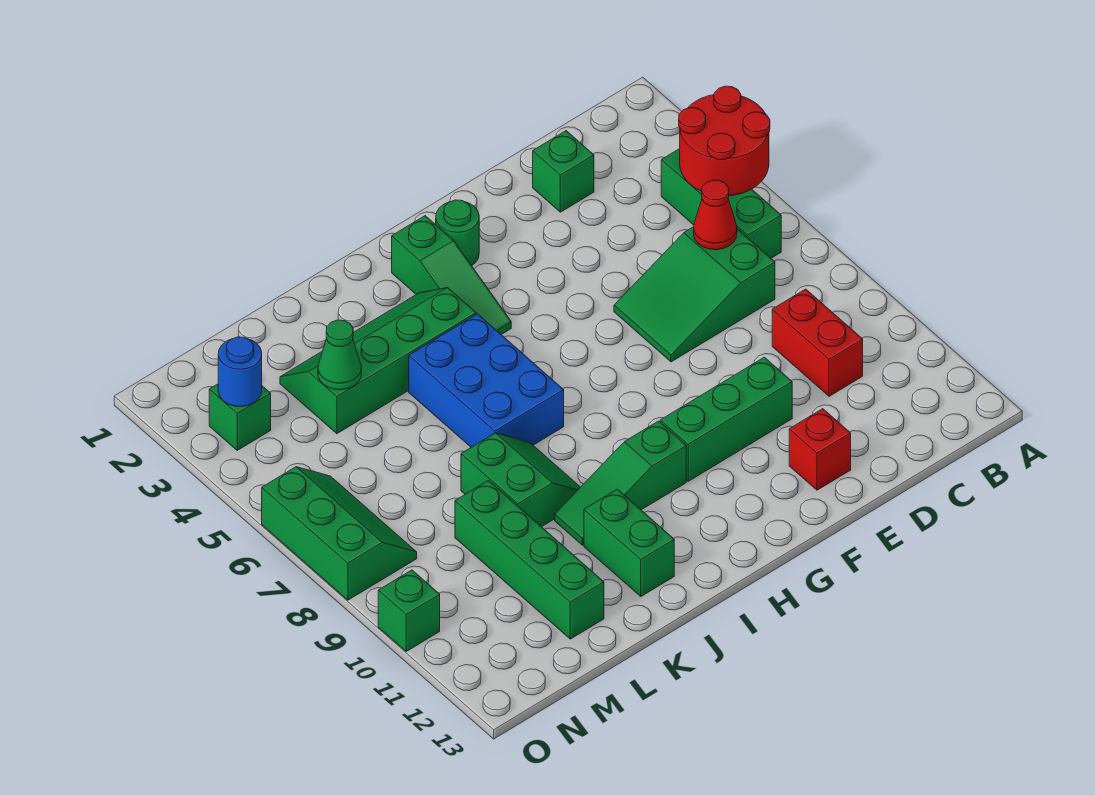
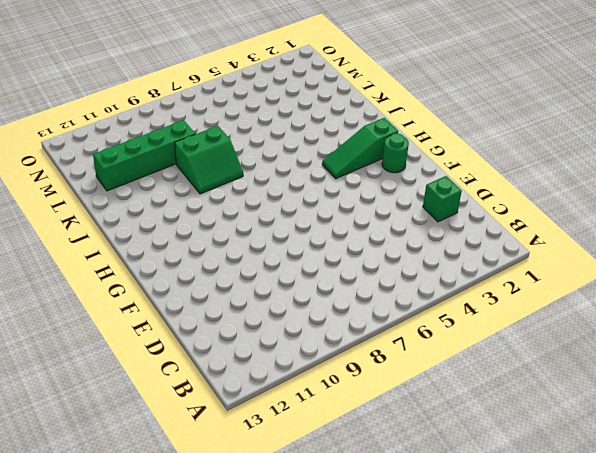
none -> green brick B4:B6 level 1
none -> green slope C6:E7 level 1 top C
none -> red brick C9:C10 level 1

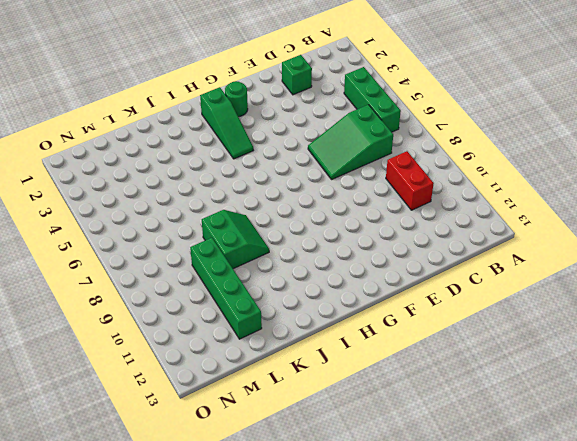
none -> green brick E10:G10 level 1
none -> red brick E12 level 1
none -> green slope H10:J10 level 1 top H

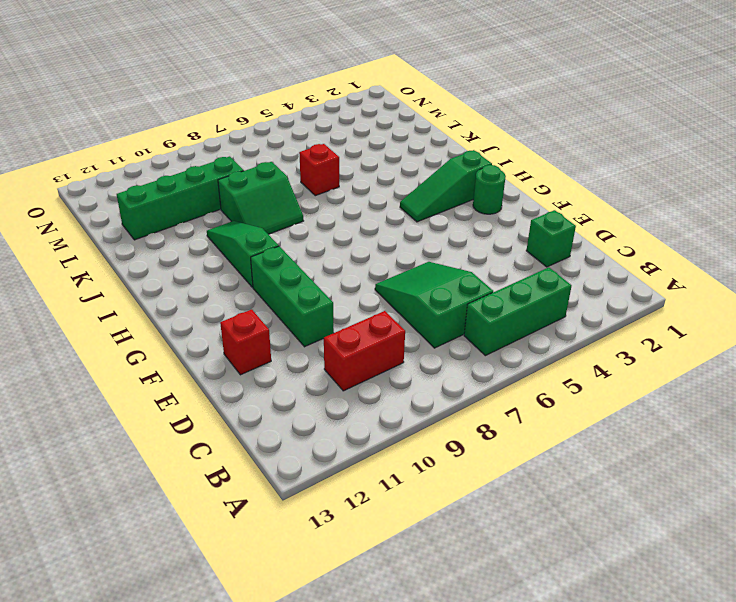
red brick K6 level 1 -> none
none -> green slope I3:L4 level 1 top 4
none -> blue brick I5:J7 level 1
none -> green brick J11:J12 level 1

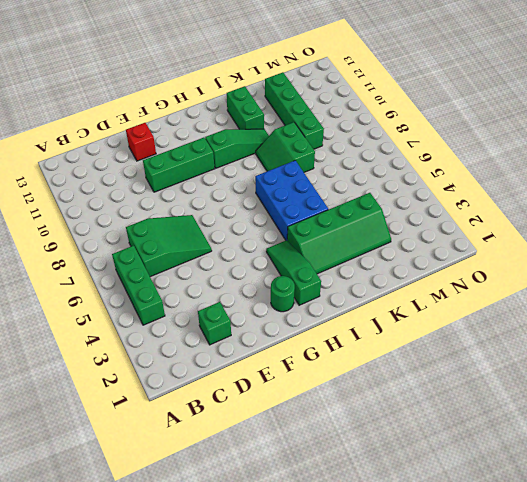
none -> red brick C9:C10 level 1
none -> green brick N3 level 1
none -> green slope N6:O8 level 1 top O

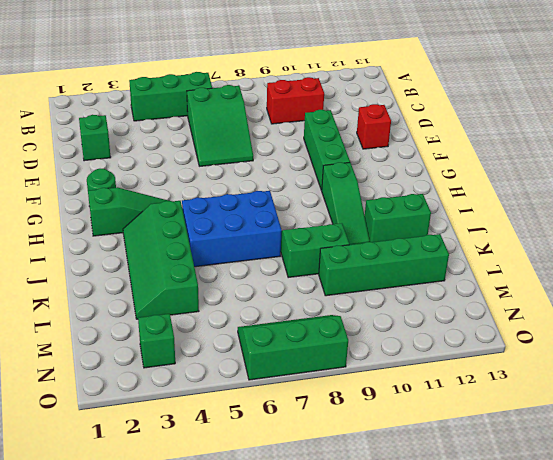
none -> green brick O10 level 1
none -> red round brick A4:B5 level 2
none -> red cone C6 level 2

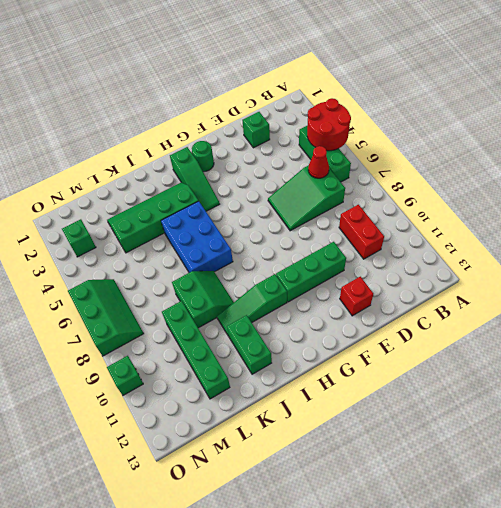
none -> green cone L4 level 2
none -> blue round brick N3 level 2

